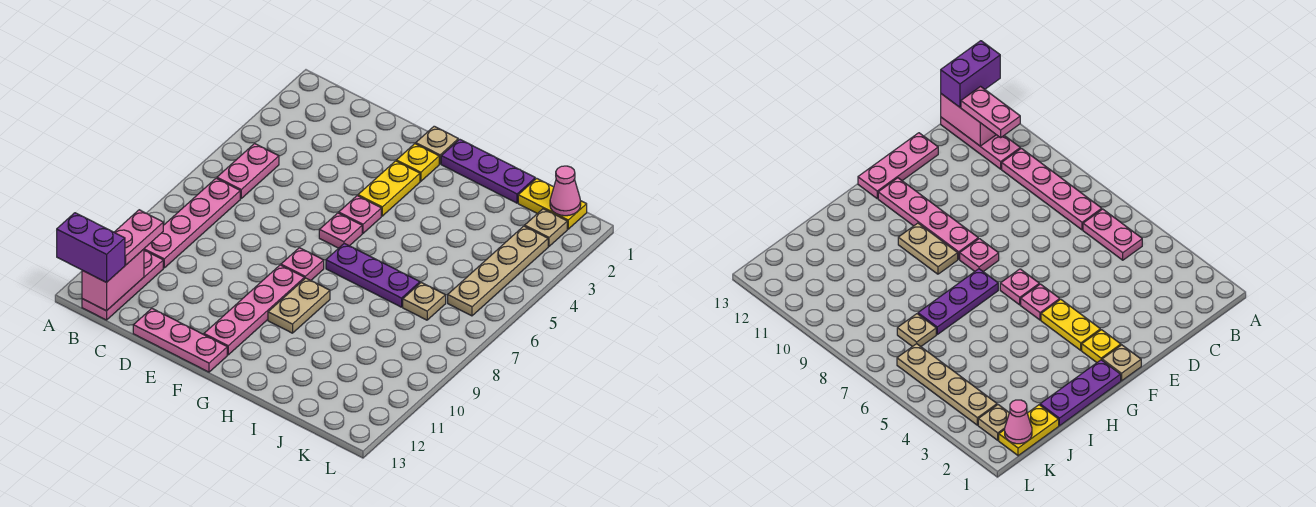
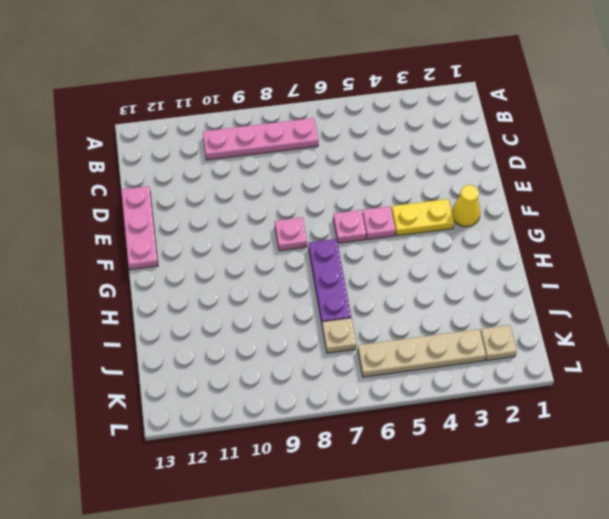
yellow cone F2 level 1 -> yellow plate F2 level 1
none -> pink plate B5:B6 level 1
none -> pink plate B11:B13 level 1
none -> tan plate F1 level 1

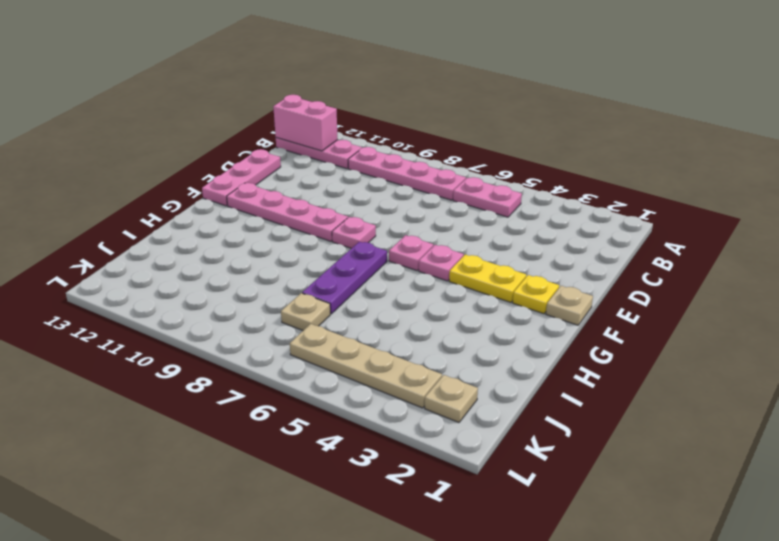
none -> purple plate G1:I1 level 1
none -> tan plate G9:G10 level 1
none -> yellow plate J1:K1 level 1

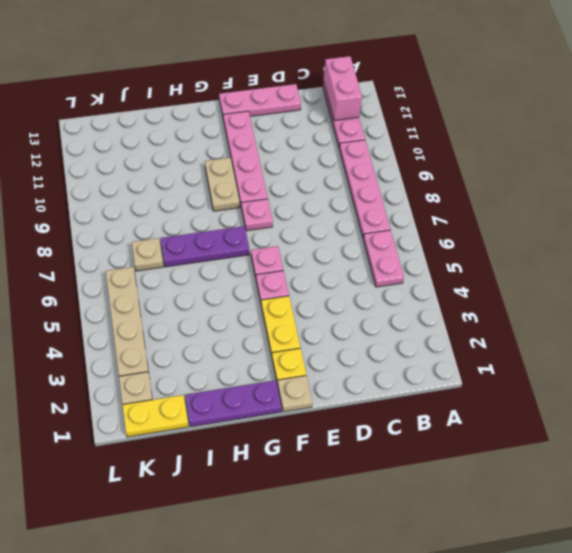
none -> pink cone K1 level 2
none -> purple brick A13:B13 level 3
none -> pink plate B11:B12 level 3

